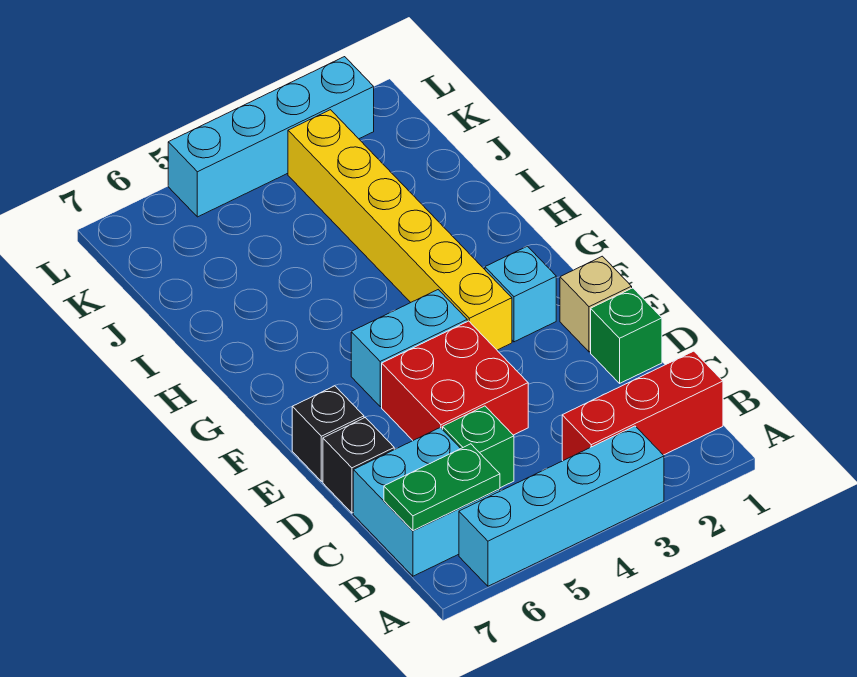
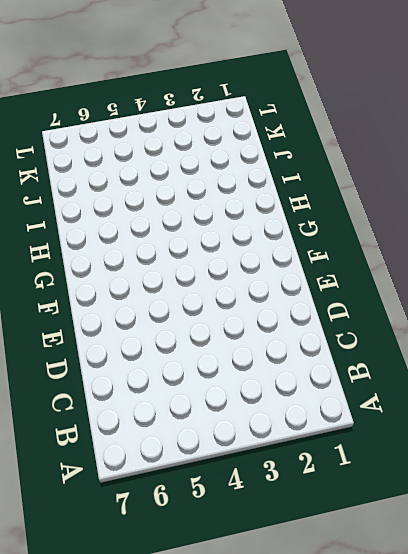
none -> cyan brick A3:A6 level 1
none -> red brick B1:B3 level 1
none -> cyan brick B6:C7 level 1

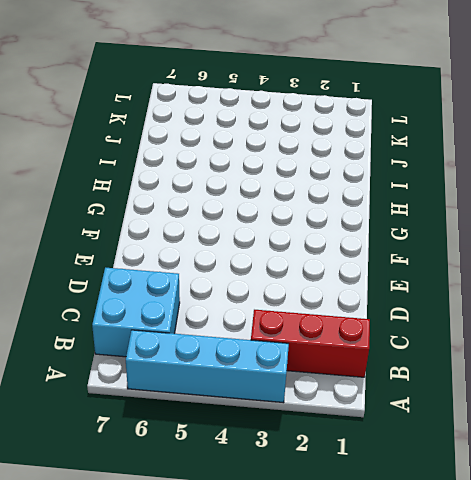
none -> green brick C5 level 1
none -> green brick D1 level 1
none -> red brick D4:E5 level 1

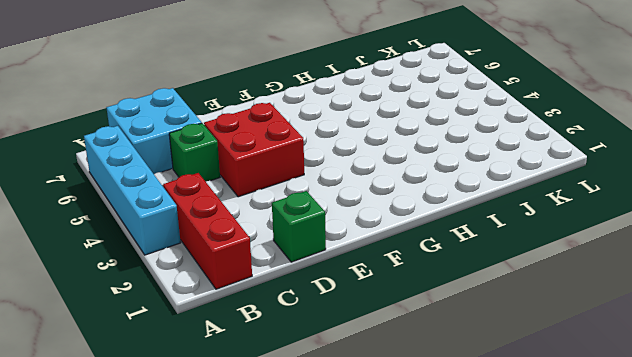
none -> black brick D7 level 1
none -> tan brick E1 level 1
none -> black brick E7 level 1

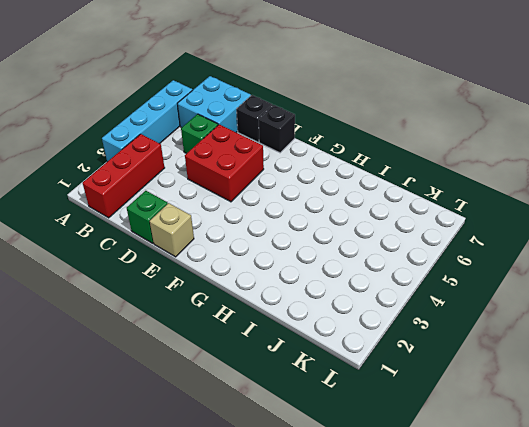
none -> cyan brick F2 level 1
none -> yellow brick F3:K3 level 1
none -> cyan brick F4:F5 level 1

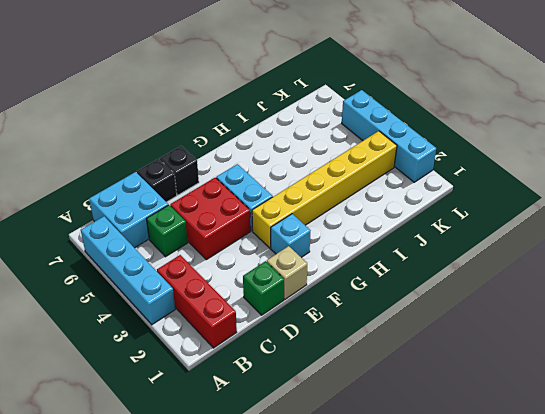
none -> green plate B6:B7 level 2

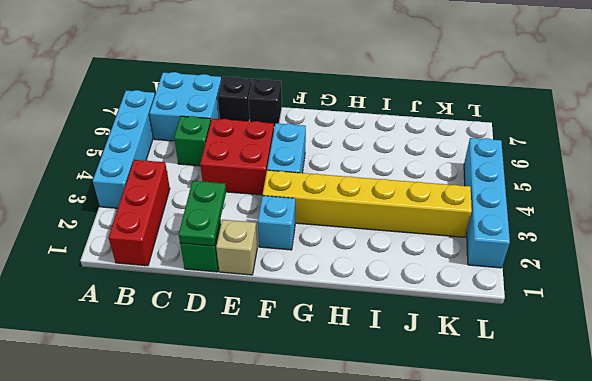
green plate D1:D2 level 2 -> green plate B6:B7 level 2

